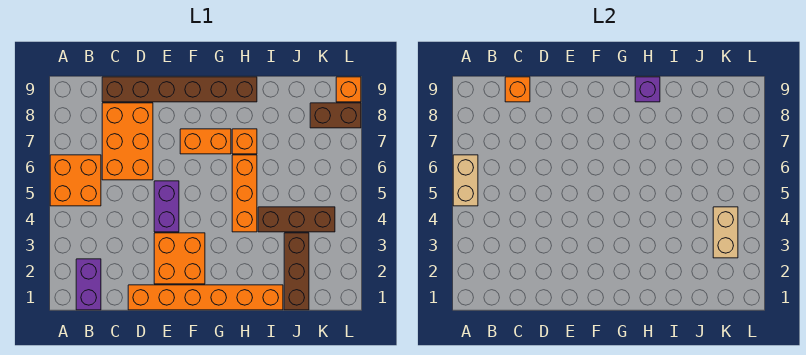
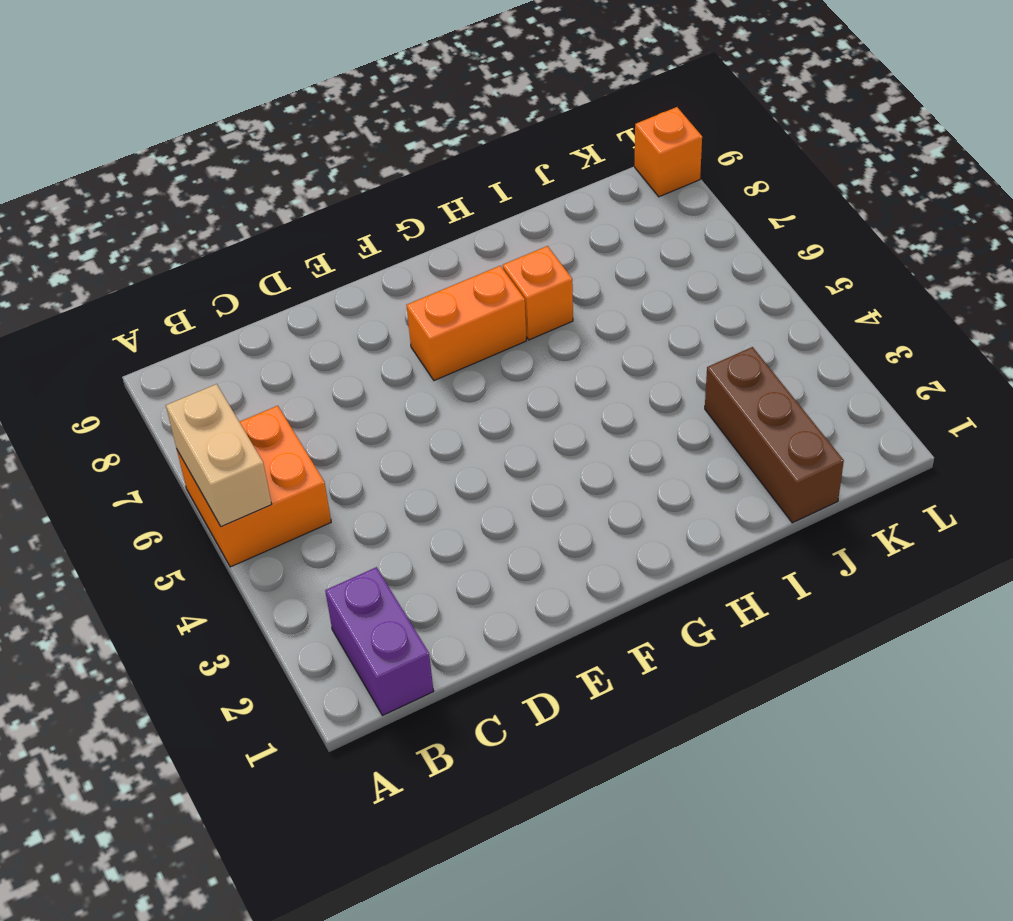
none -> orange brick C6:D8 level 1
none -> brown brick C9:H9 level 1
none -> orange brick D1:I1 level 1

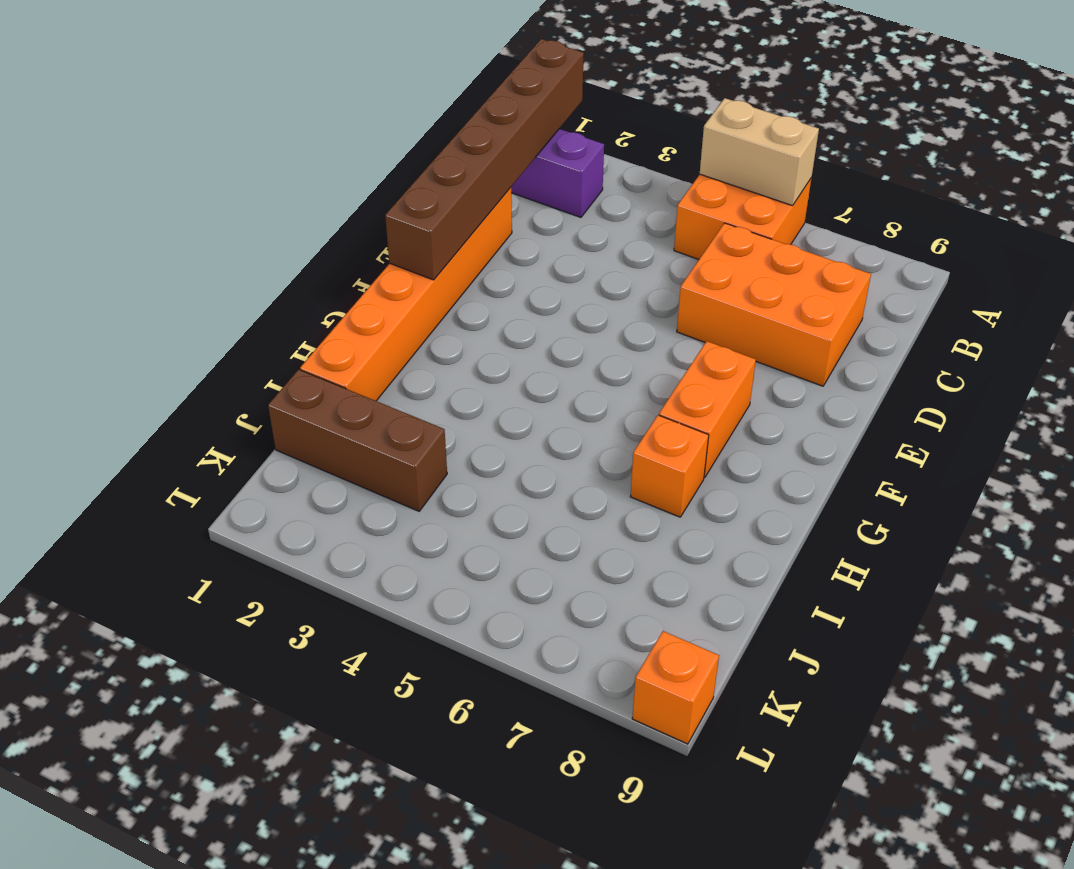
brown brick A1:F1 level 2 -> brown brick C9:H9 level 1
none -> orange brick E2:F3 level 1
none -> purple brick E4:E5 level 1
none -> orange brick H4:H6 level 1

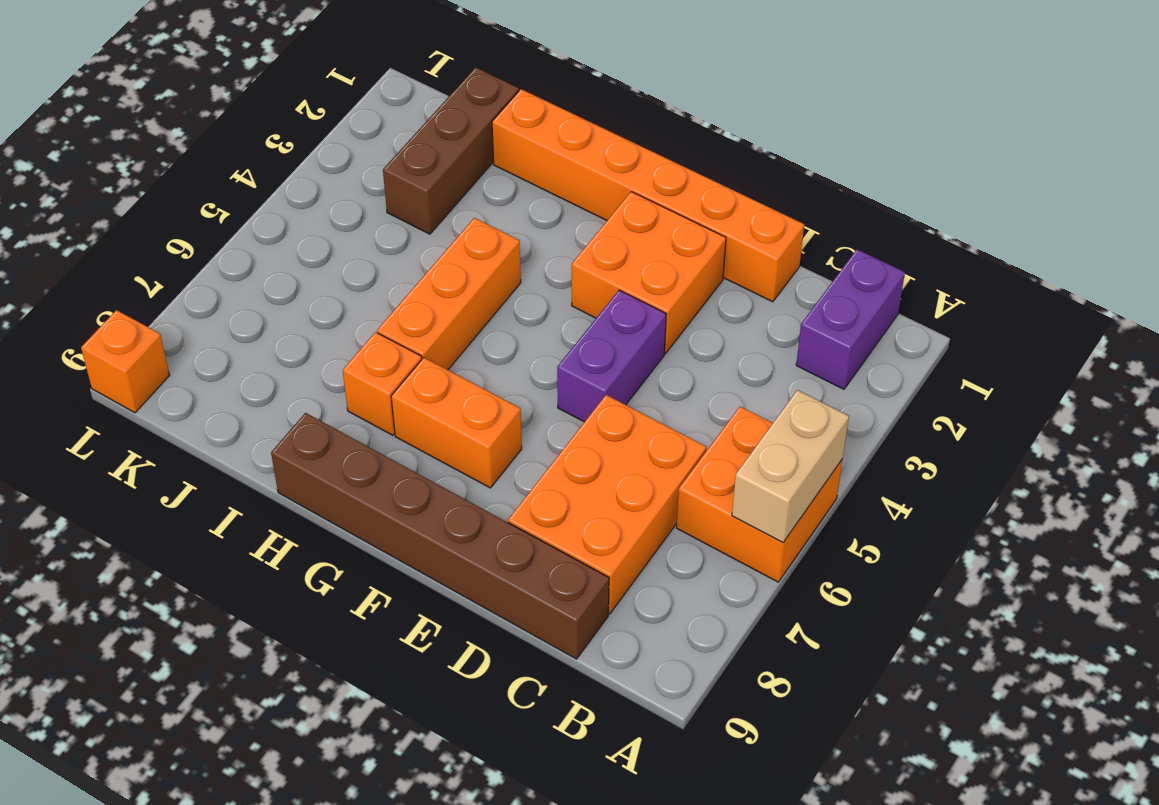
none -> brown brick I4:K4 level 1
none -> brown brick K8:L8 level 1
none -> orange brick C9 level 2

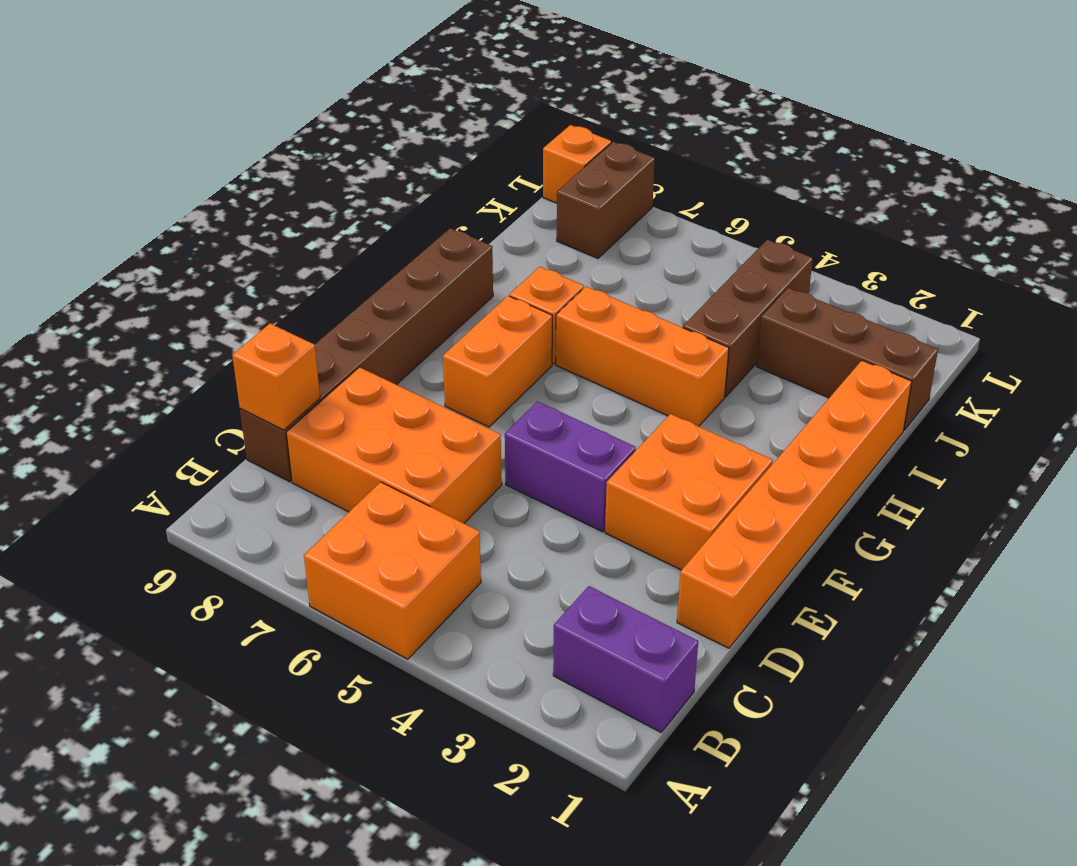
none -> tan brick A5:A6 level 2
none -> purple brick H9 level 2
none -> tan brick K3:K4 level 2

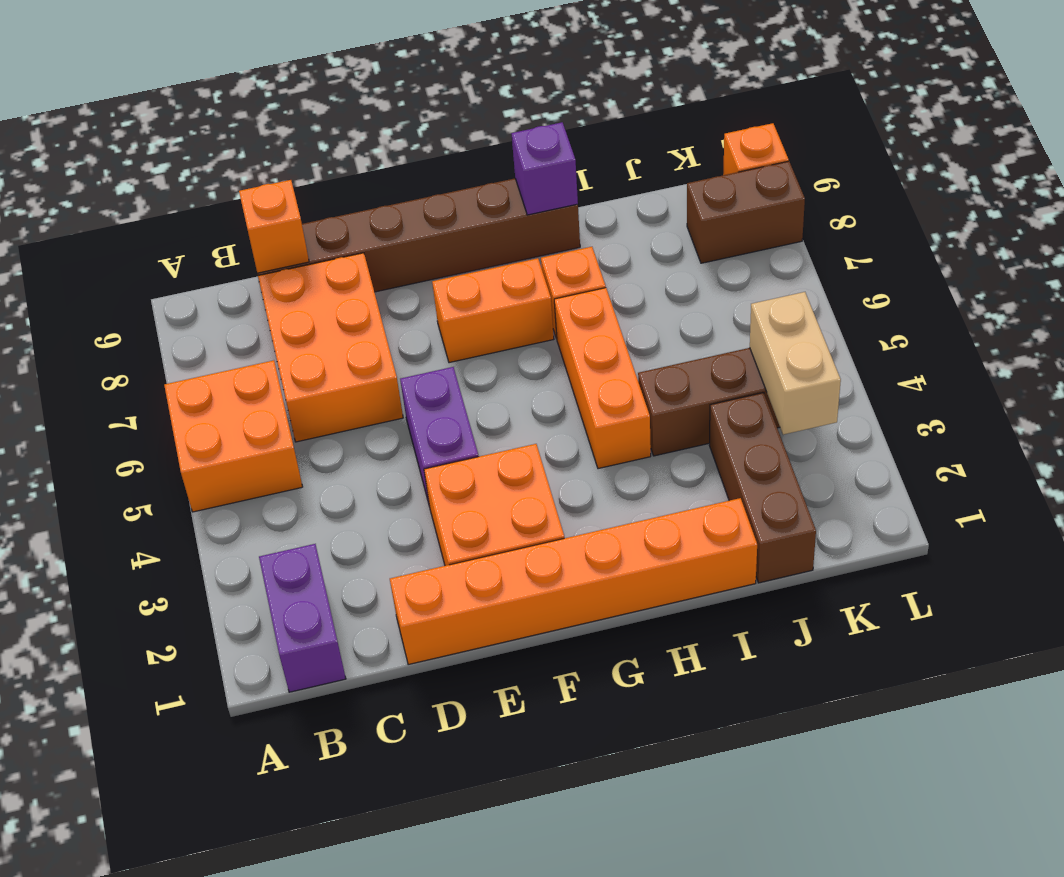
none -> tan brick A5:A6 level 2

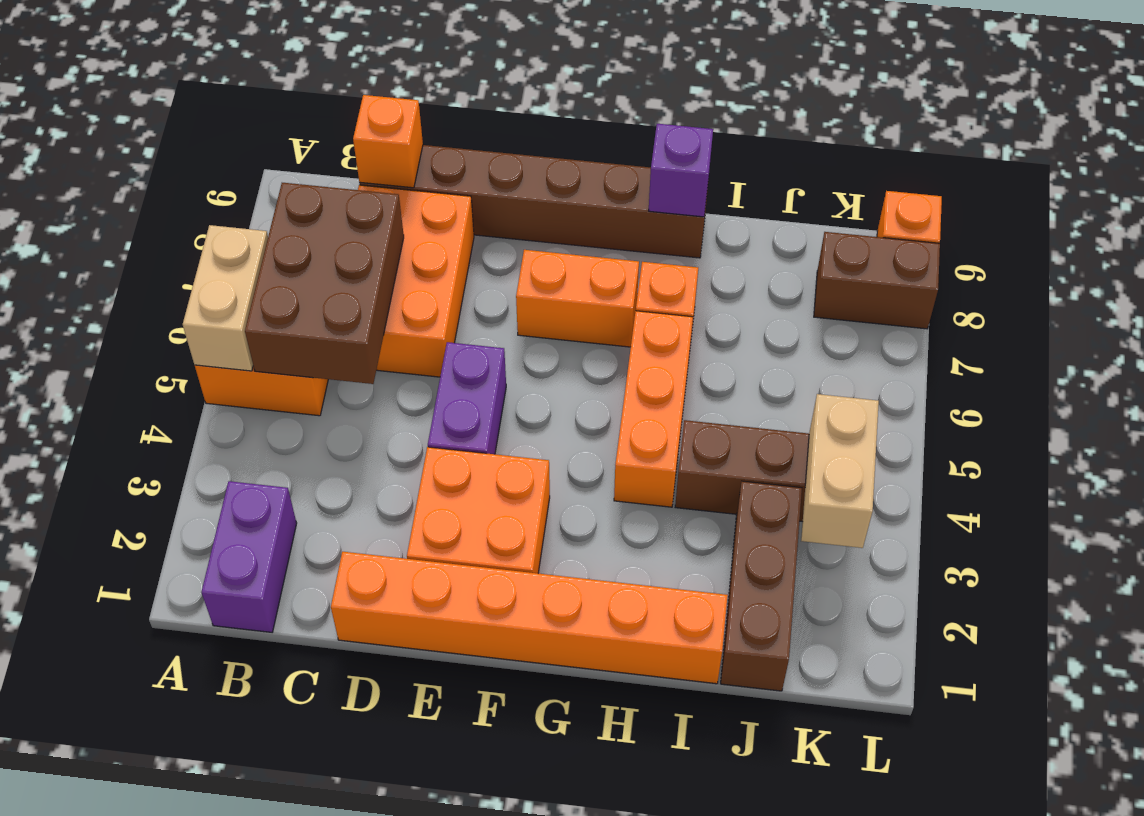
brown brick B5:C7 level 2 -> none

